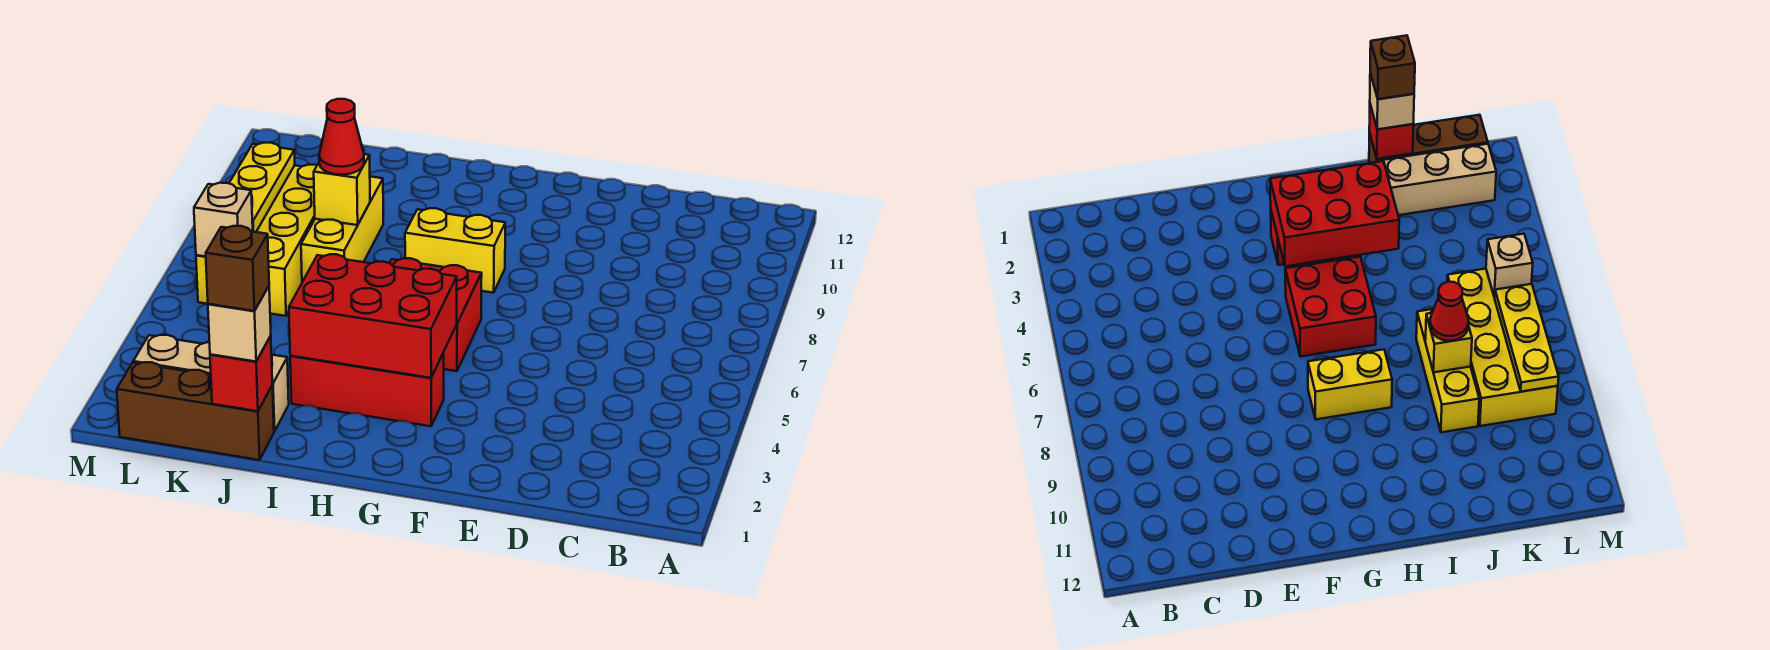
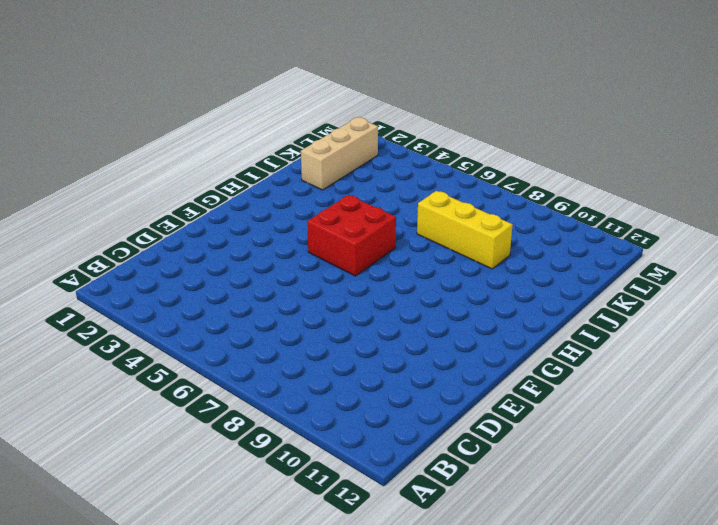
none -> red brick G3:I3 level 1
none -> yellow brick G8:H8 level 1
none -> brown brick J1:L1 level 1

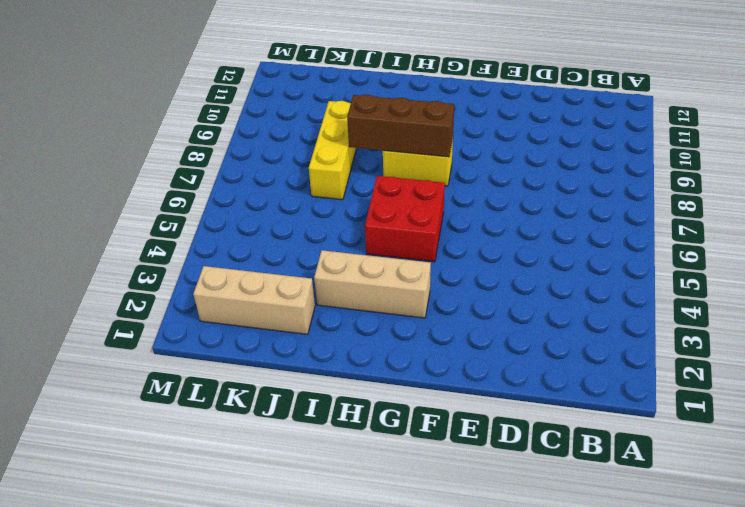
tan brick G3:I3 level 1 -> red brick G3:I3 level 1
brown brick G8:I8 level 2 -> brown brick J1:L1 level 1
none -> yellow brick K6:L9 level 1
none -> red brick G3:I4 level 2
none -> red brick J1 level 2

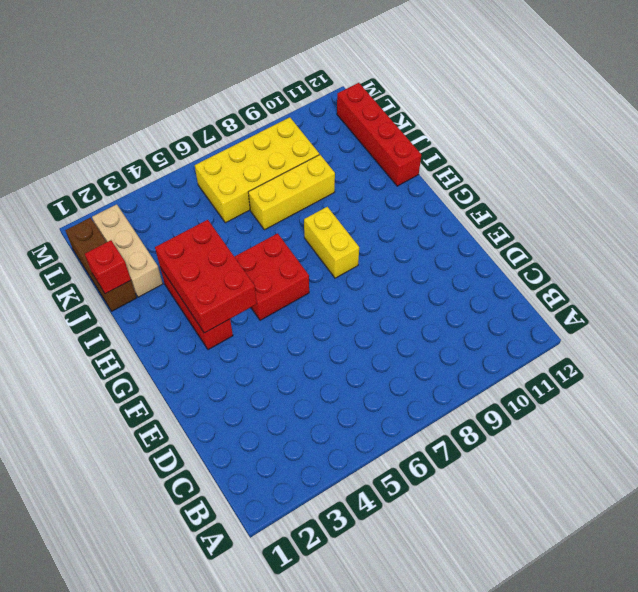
red brick I12:L12 level 1 -> none
none -> yellow brick J8 level 2
none -> tan brick L6 level 2
none -> yellow plate L7:L9 level 2

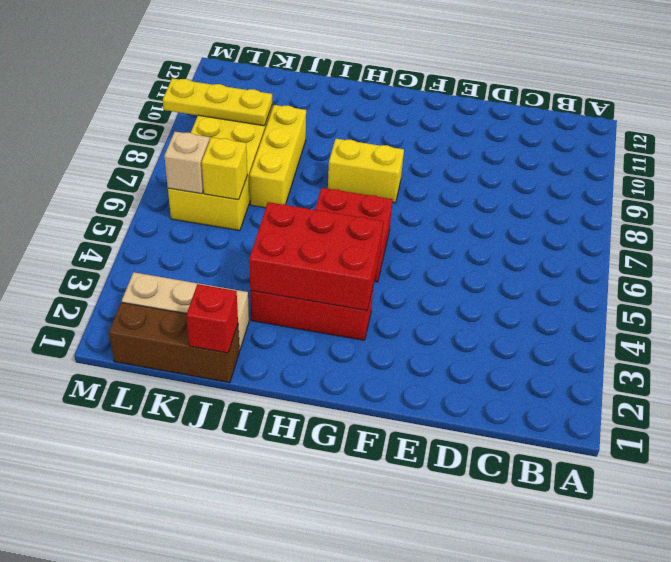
yellow brick K6 level 2 -> yellow brick J8 level 2
yellow plate K9:M9 level 2 -> yellow plate L7:L9 level 2
none -> tan brick J1 level 3
none -> red cone J8 level 3
none -> brown brick J1 level 4

